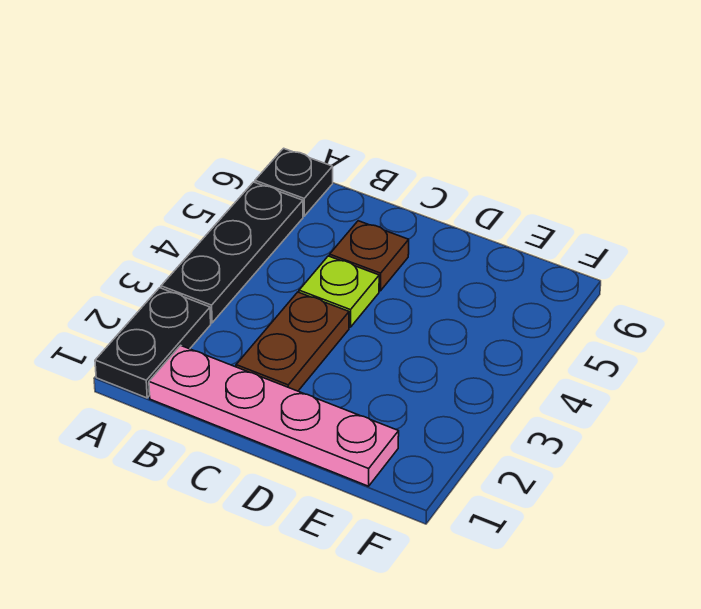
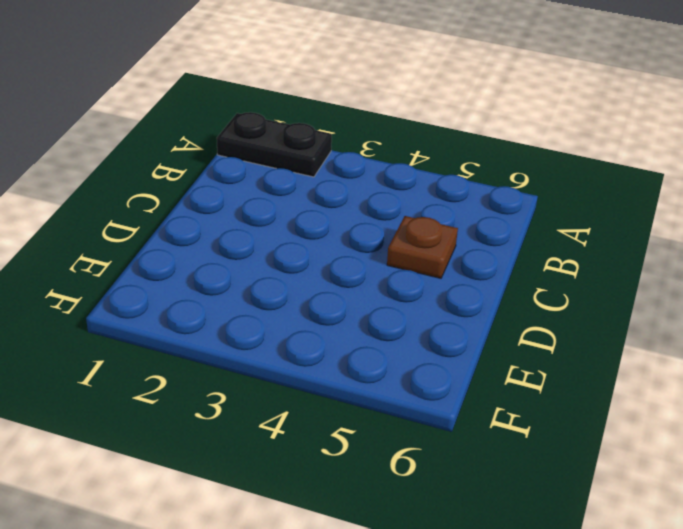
none -> black plate A3:A5 level 1
none -> black plate A6 level 1

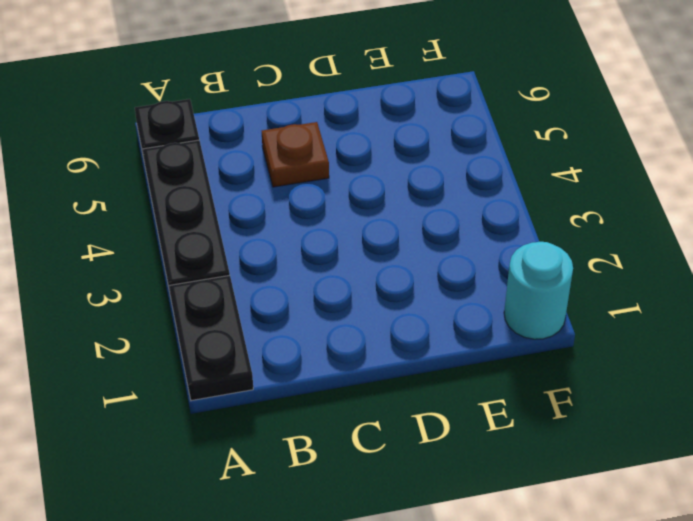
cyan round brick F1 level 1 -> none
none -> pink plate B1:E1 level 1
none -> brown plate C2:C3 level 1

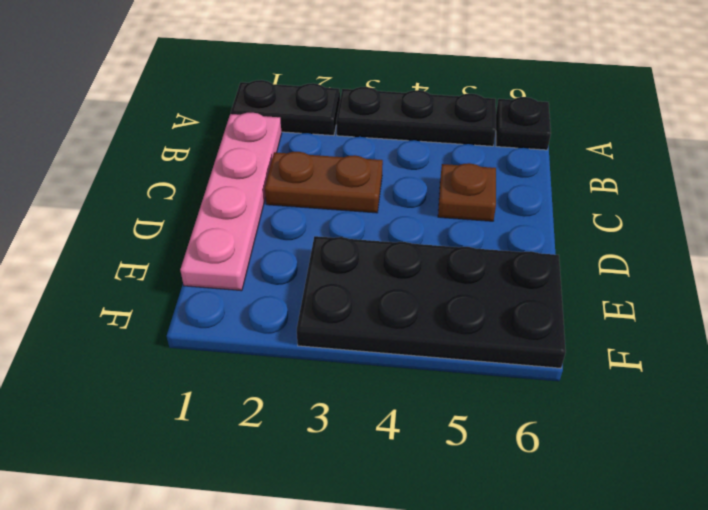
black plate E3:F6 level 1 -> none
none -> lime plate C4 level 1

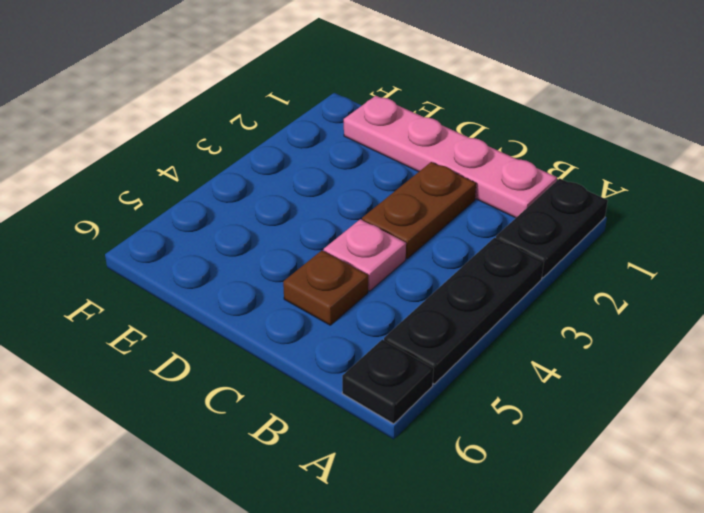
pink plate C4 level 1 -> lime plate C4 level 1

